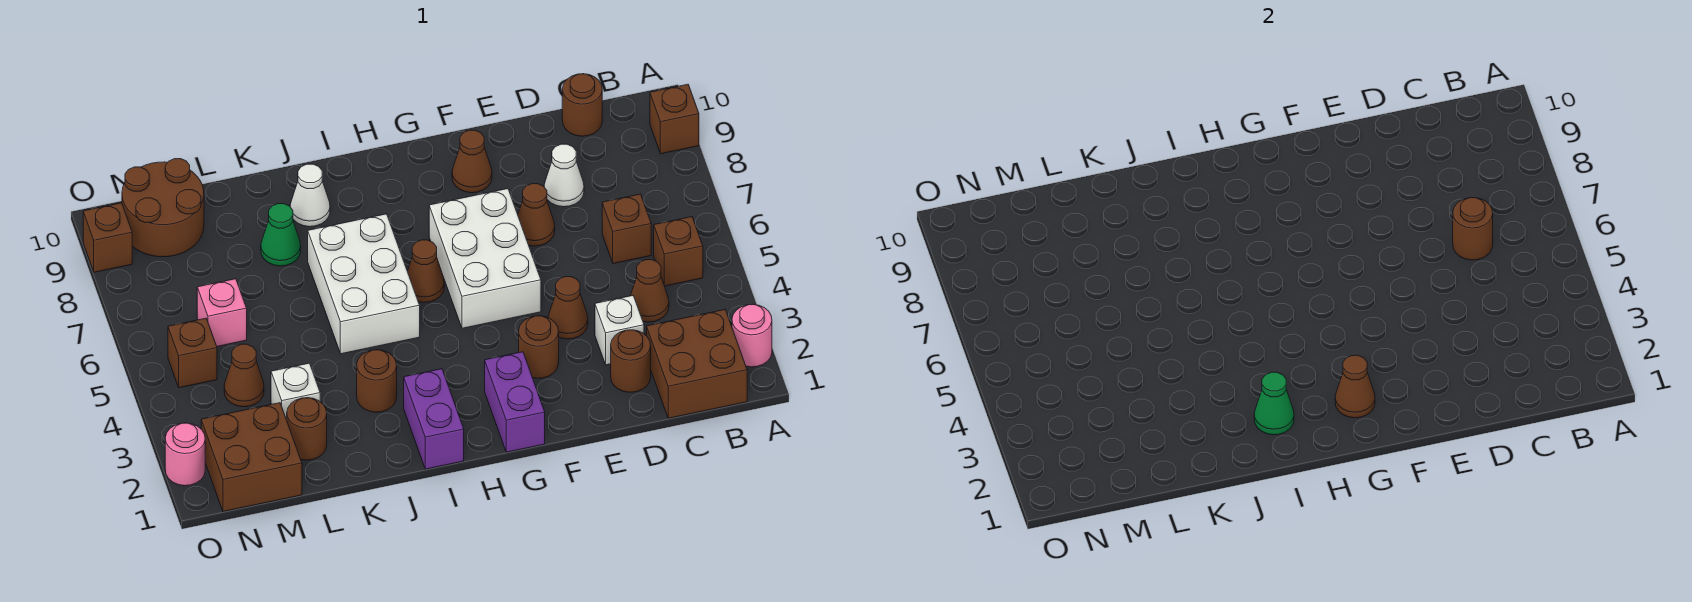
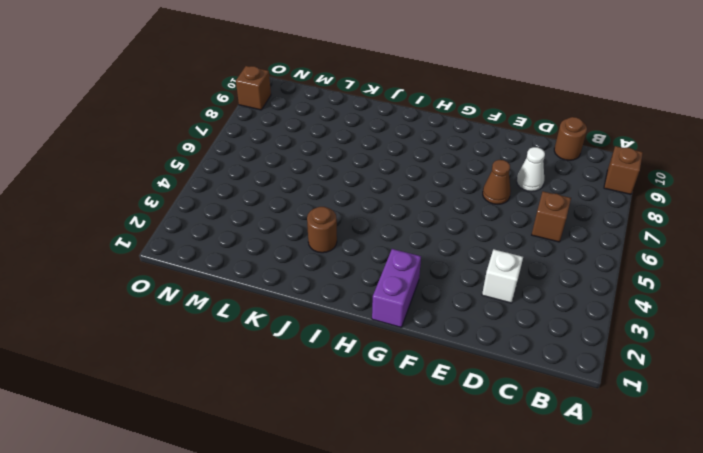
none -> pink round brick A2 level 1
none -> brown brick B1:C2 level 1
none -> brown brick B5 level 1
none -> brown cone C4 level 1

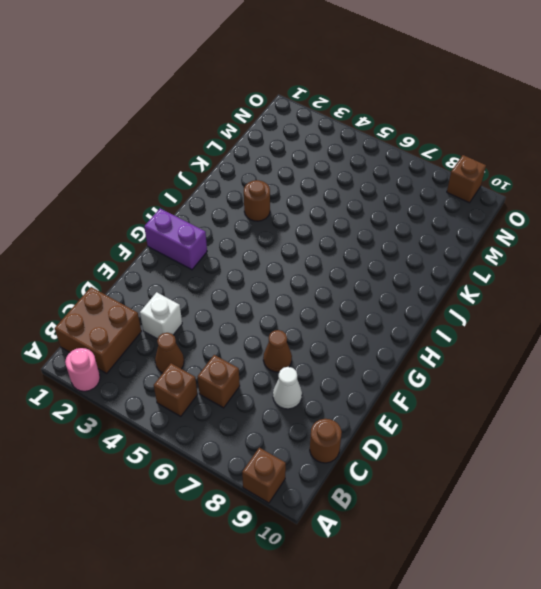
none -> brown round brick D2 level 1
none -> brown cone E4 level 1
none -> brown round brick F3 level 1
none -> white brick F5:G7 level 1

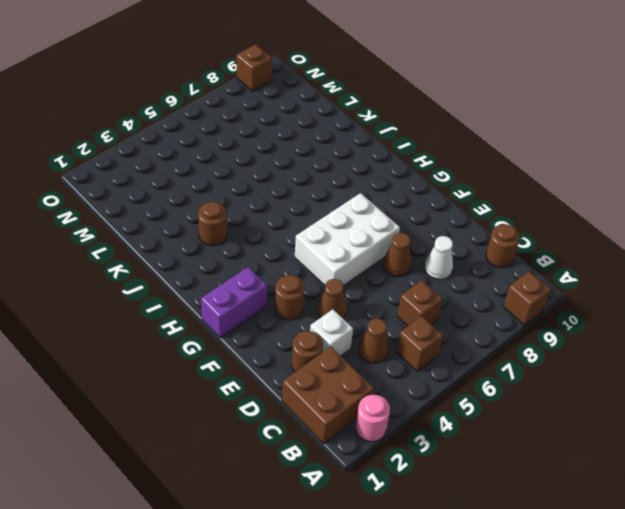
none -> brown cone F9 level 1
none -> brown cone H6 level 1
none -> purple brick I1:I2 level 1
none -> white brick I5:J7 level 1

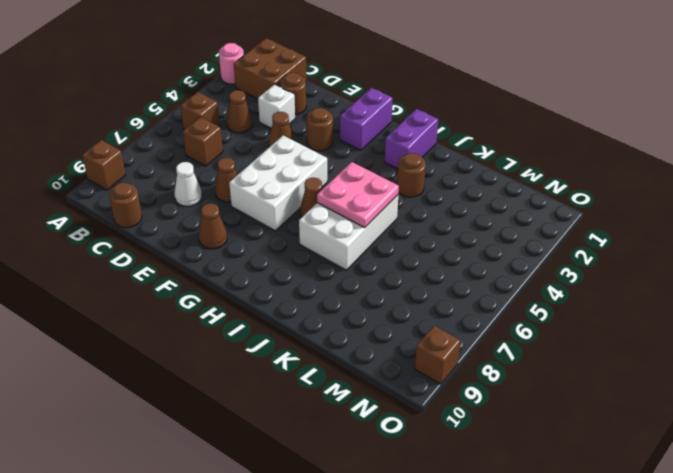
pink plate I5:J6 level 2 -> none
none -> white cone J9 level 1
none -> green cone K8 level 1
none -> brown round brick L2 level 1
none -> white brick L3 level 1

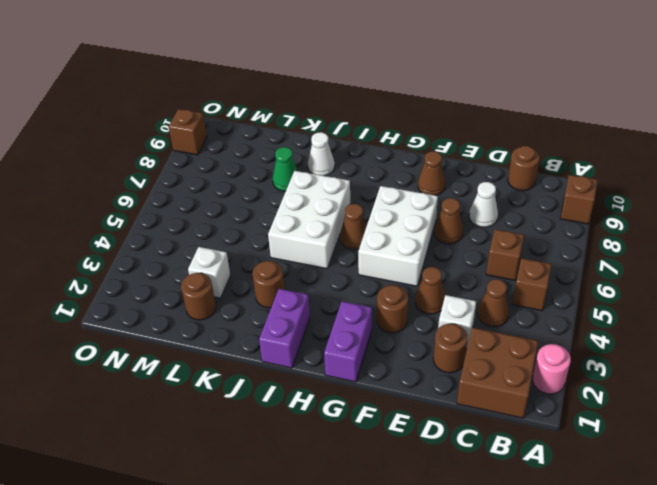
none -> brown brick M1:N2 level 1
none -> brown cone M4 level 1
none -> pink brick M6 level 1
none -> brown round brick M9:N10 level 1

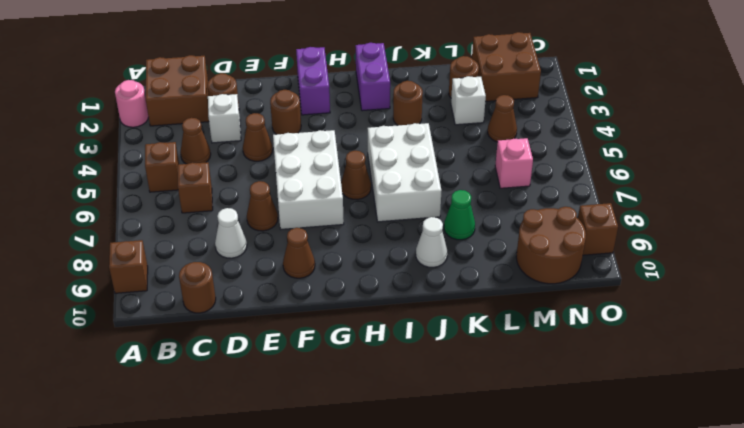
none -> brown brick N5 level 1
none -> pink round brick O2 level 1
none -> brown round brick C6 level 2
none -> brown cone G2 level 2

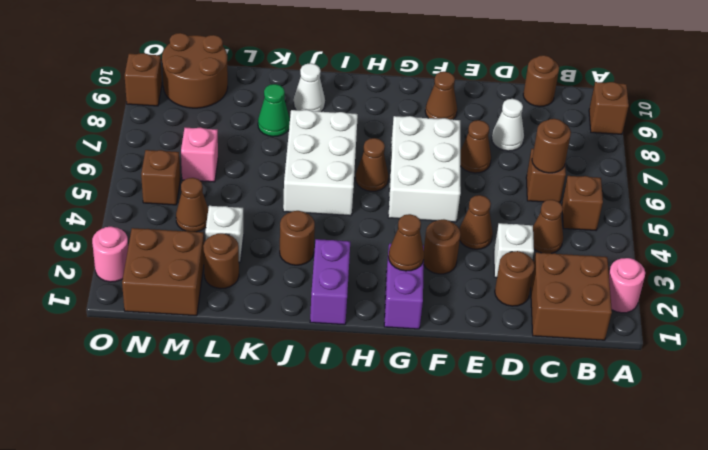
none -> green cone I2 level 2

